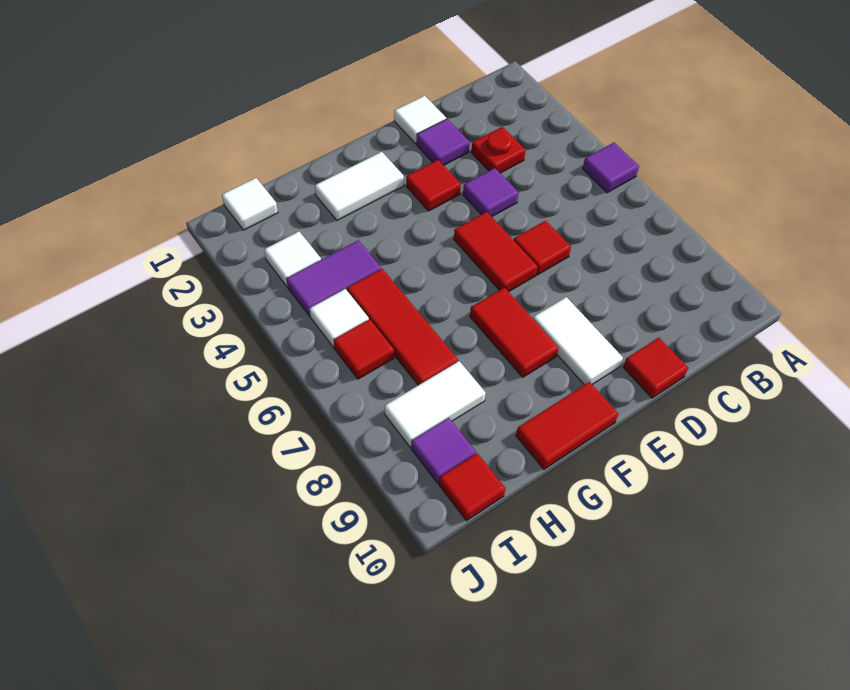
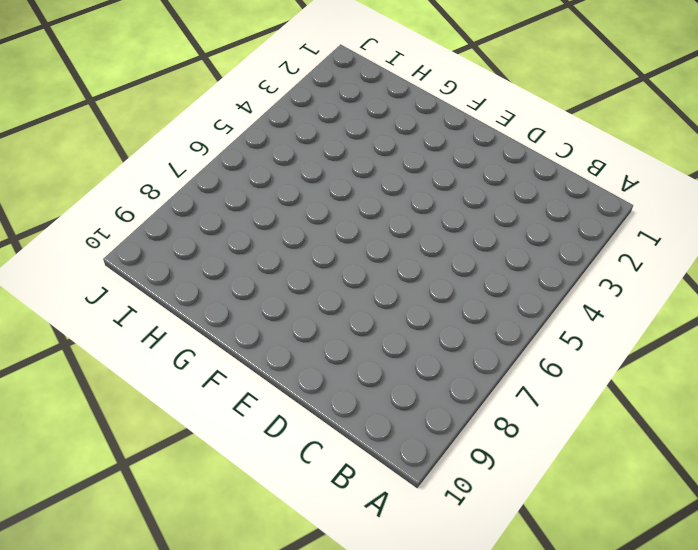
none -> purple tile A5 level 1
none -> red plate C3 level 1
none -> white tile D1 level 1

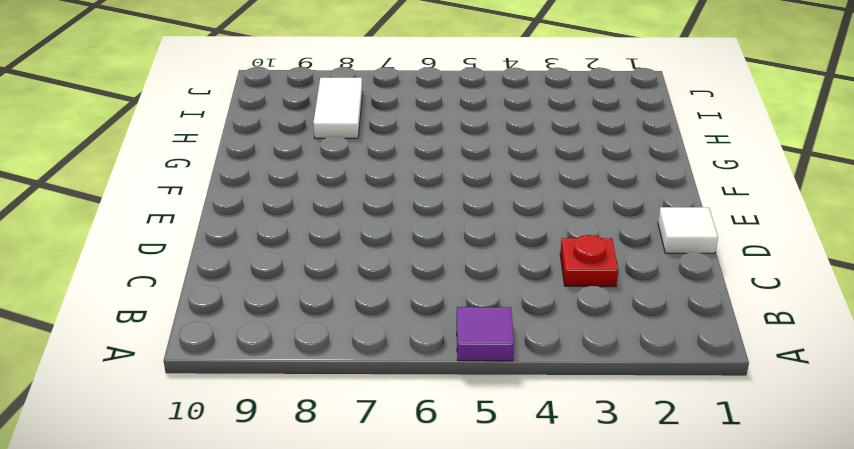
none -> purple tile D2 level 1
none -> purple tile D4 level 1
none -> red tile D6 level 1

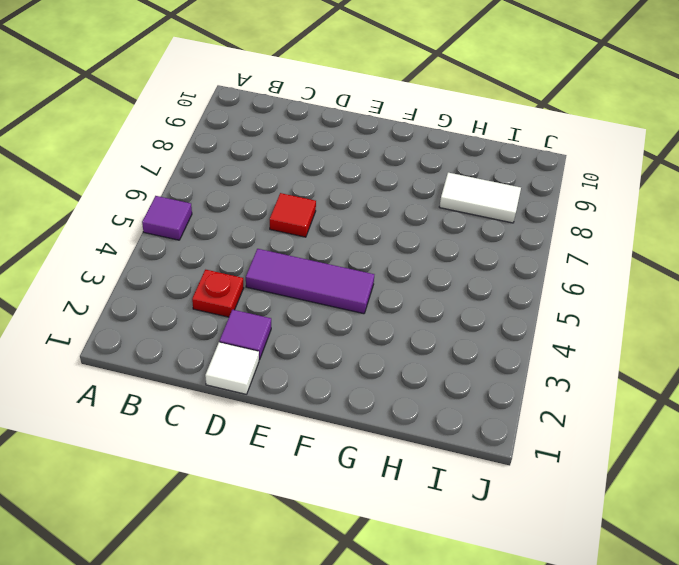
purple tile D4:F4 level 1 -> purple tile D4 level 1
none -> red tile D10 level 1
none -> red tile E3 level 1
none -> red tile E5:E6 level 1

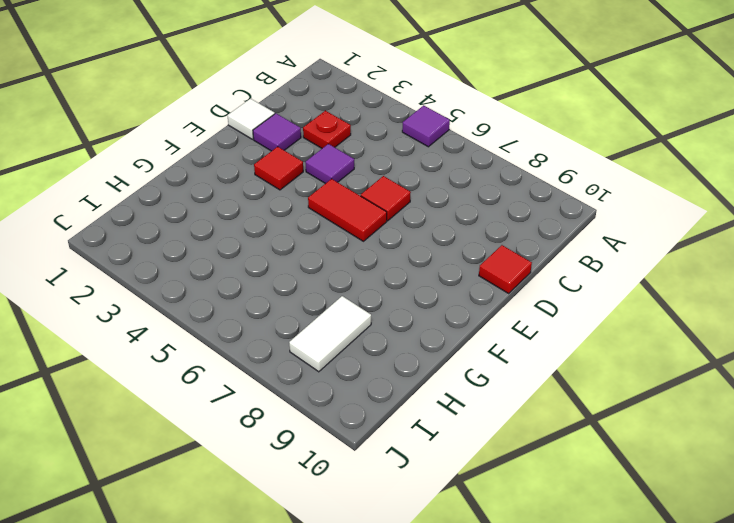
none -> white tile E8:E9 level 1
none -> white tile F2:G2 level 1
none -> red tile F7:F8 level 1

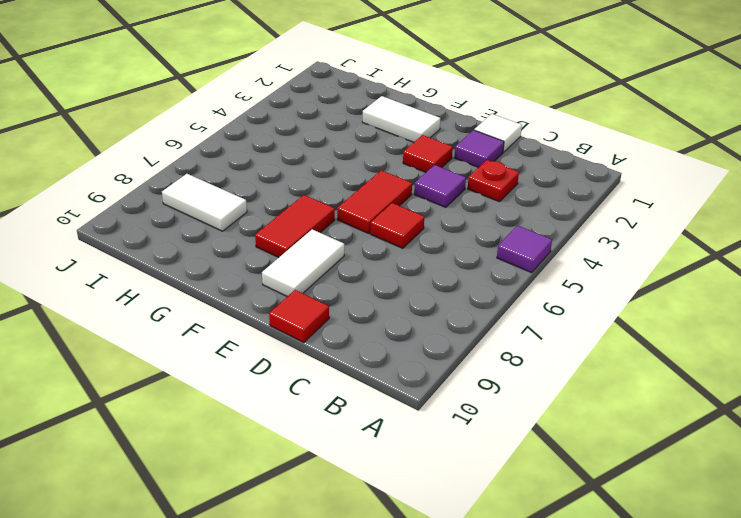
none -> red tile F10:G10 level 1
none -> purple tile H4:I4 level 1
none -> red tile H5:H7 level 1

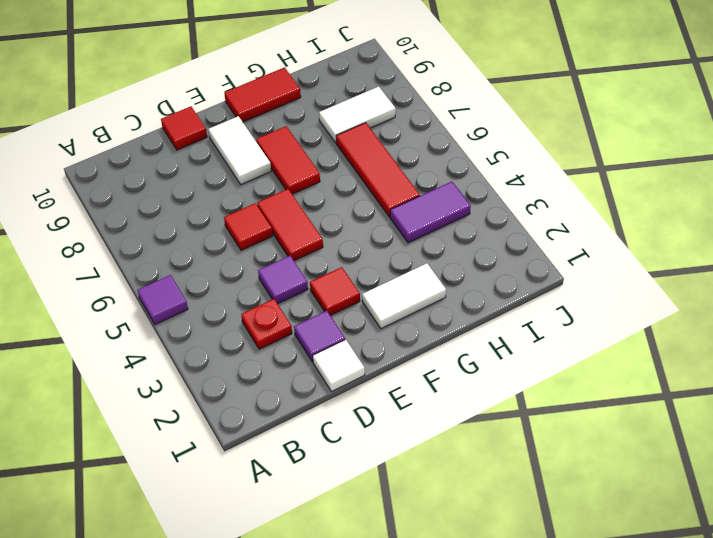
none -> white tile I1 level 1
none -> white tile I3 level 1
none -> white tile I5 level 1

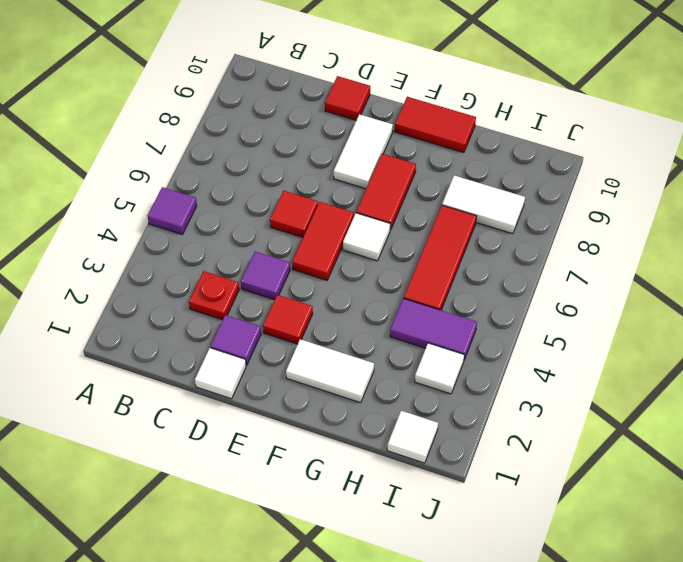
white tile F6 level 1 -> white tile I5 level 1
none -> red tile I6 level 1
none -> purple tile I9 level 1
none -> red tile I10 level 1

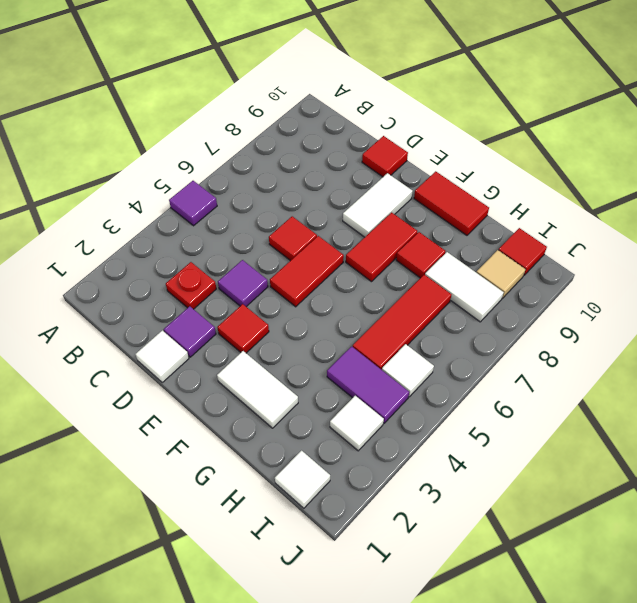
red tile G8 level 1 -> red tile I6 level 1
tan tile I9 level 1 -> purple tile I9 level 1

